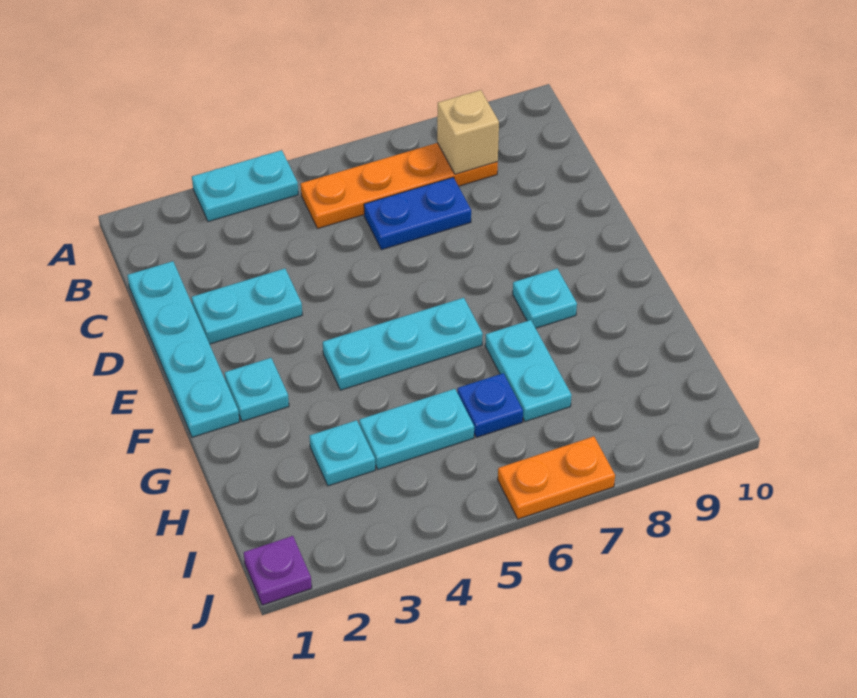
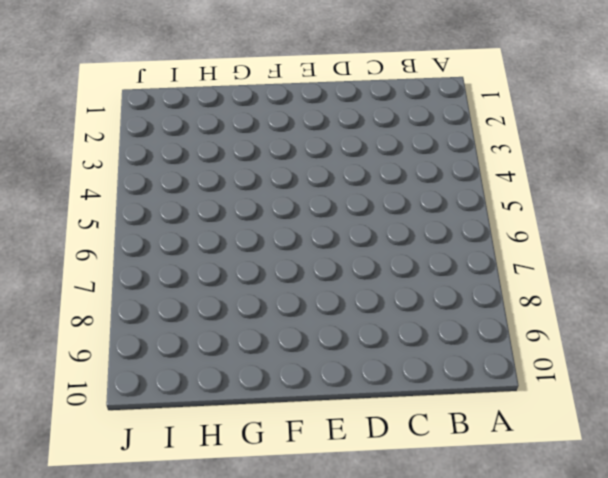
none -> cyan plate A3:A4 level 1
none -> orange plate B5:B8 level 1
none -> cyan plate C1:F1 level 1

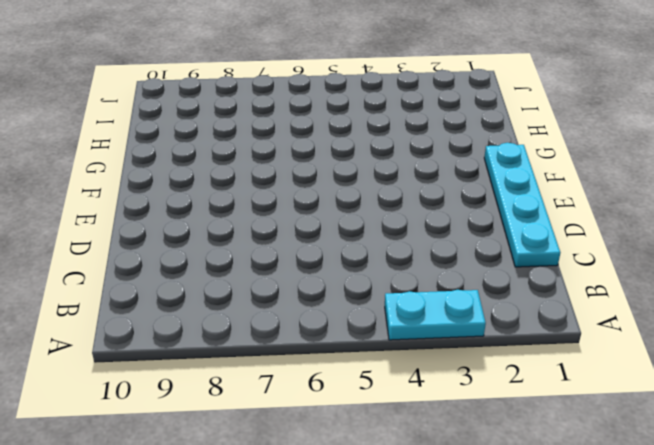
none -> orange plate B5:B8 level 1
none -> blue plate C6:C7 level 1
none -> cyan plate D2:D3 level 1

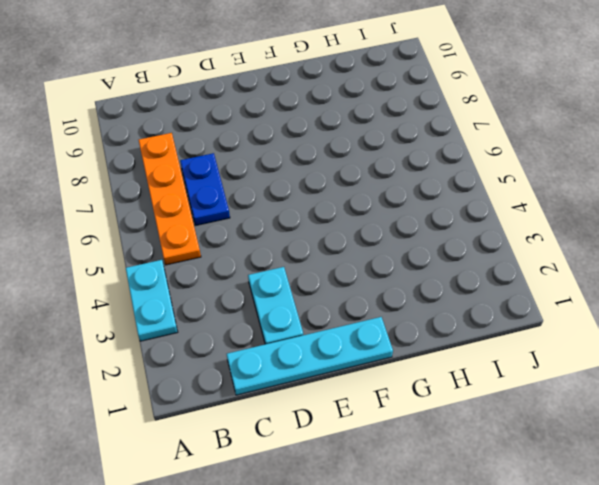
none -> cyan plate F2 level 1
none -> cyan plate F4:F6 level 1
none -> cyan plate F8 level 1

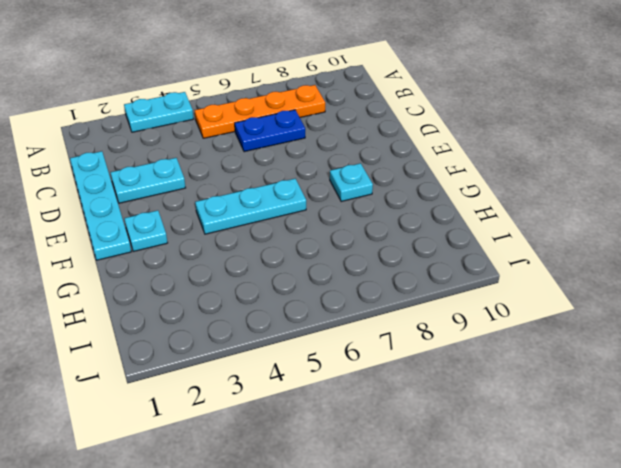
none -> cyan plate G7:H7 level 1
none -> cyan plate H3 level 1
none -> cyan plate H4:H5 level 1

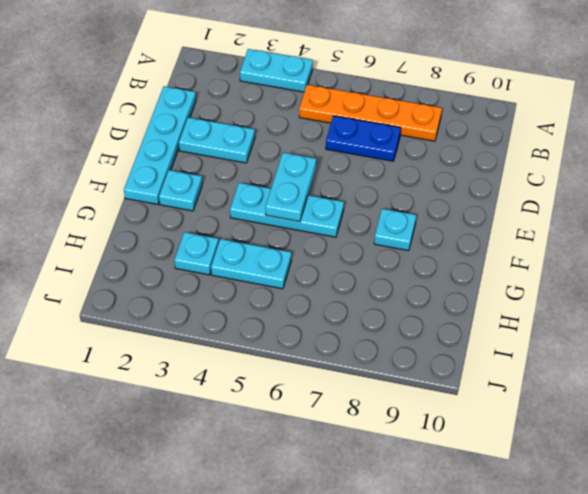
cyan plate E5:F5 level 2 -> cyan plate G7:H7 level 1
none -> blue plate H6 level 1
none -> purple plate J1 level 1
none -> orange plate J6:J7 level 1

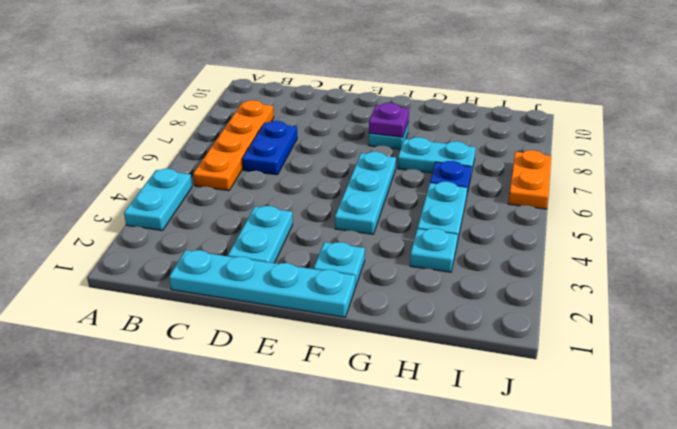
purple plate F8 level 2 -> purple plate J1 level 1
none -> tan brick B8 level 2

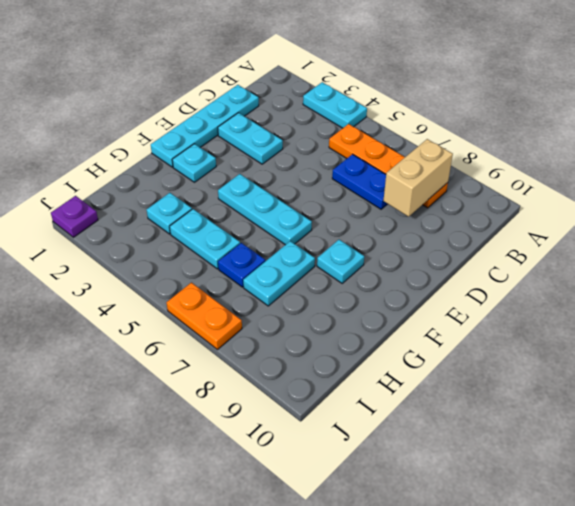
tan brick B8:C8 level 2 -> tan brick B8 level 2

